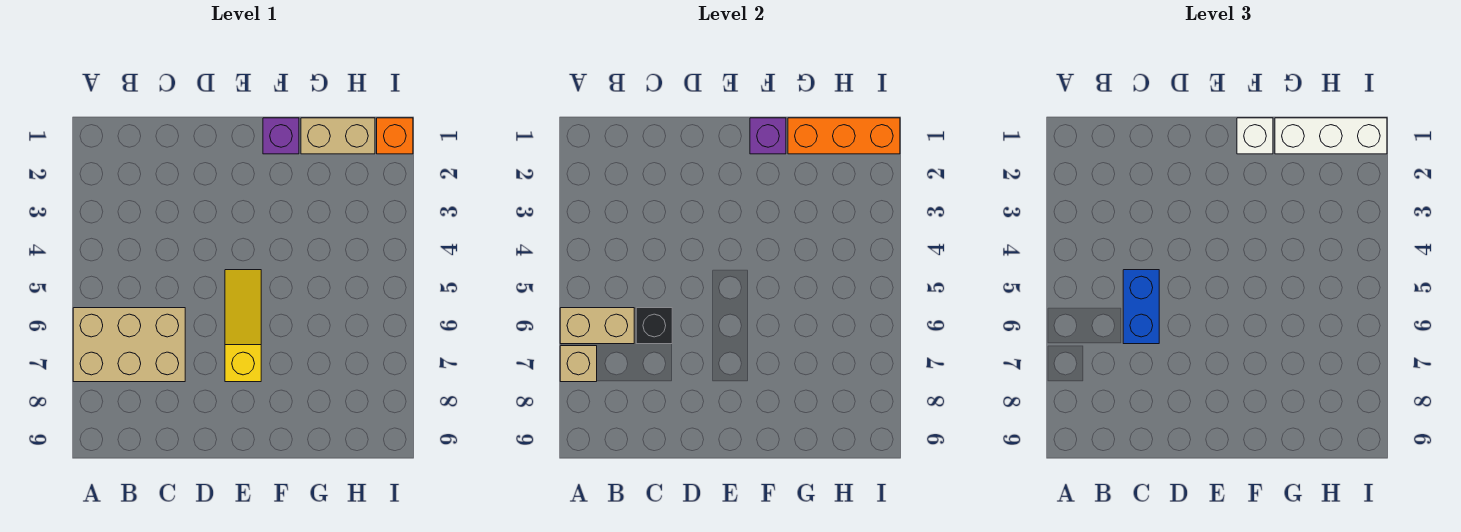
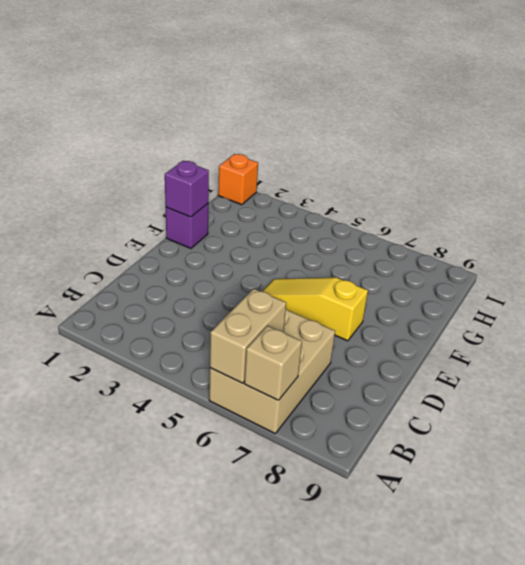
none -> tan brick G1:H1 level 1
none -> black brick C6 level 2
none -> orange brick G1:I1 level 2

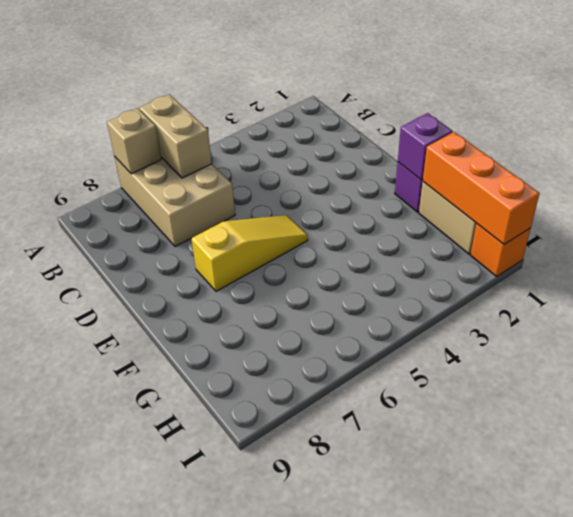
none -> black brick C6 level 2
none -> blue brick C5:C6 level 3
none -> white brick F1 level 3

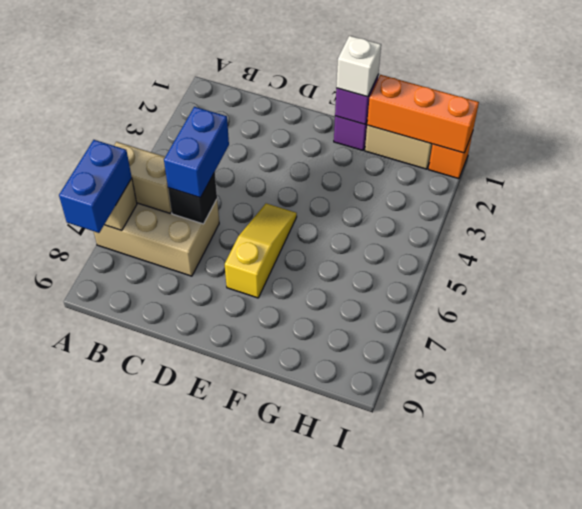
blue brick A7:A8 level 3 -> none
none -> white brick G1:I1 level 3

